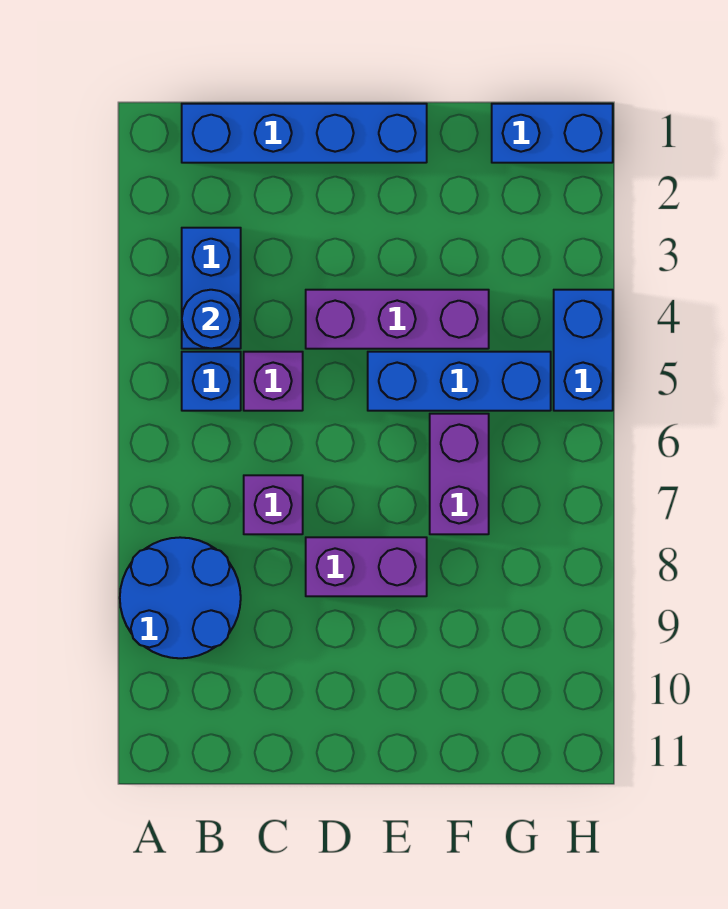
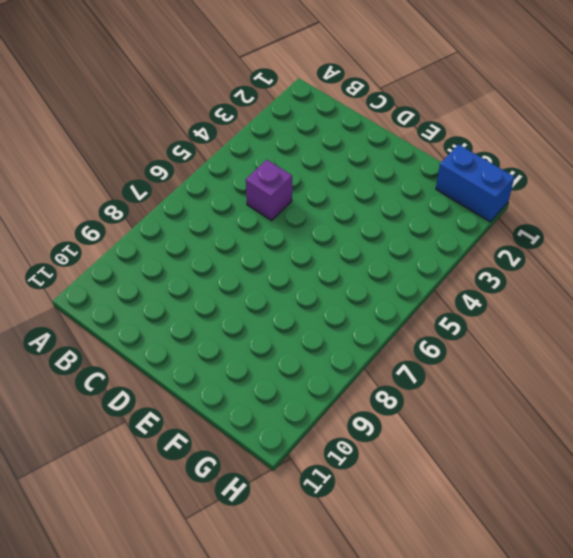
none -> blue round brick A8:B9 level 1
none -> blue brick B1:E1 level 1
none -> blue brick B3:B4 level 1

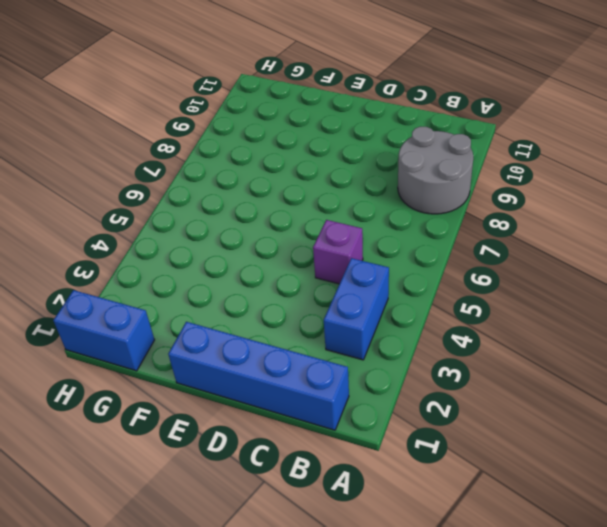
grey round brick A8:B9 level 1 -> blue round brick A8:B9 level 1
none -> blue brick B5 level 1
none -> purple brick C7 level 1
none -> purple brick D4:F4 level 1

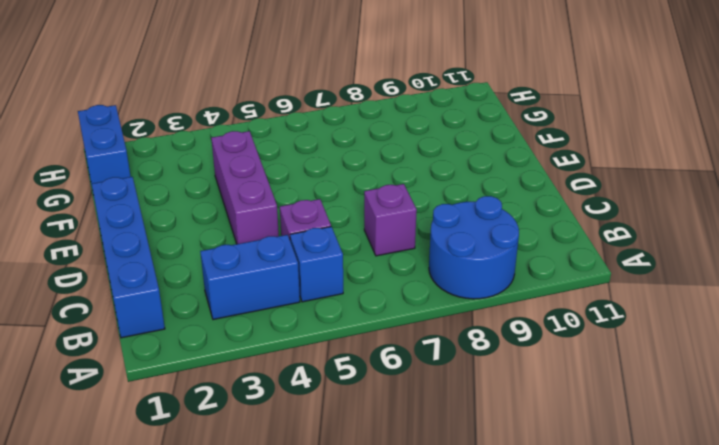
none -> purple brick D8:E8 level 1
none -> blue brick E5:G5 level 1
none -> purple brick F6:F7 level 1

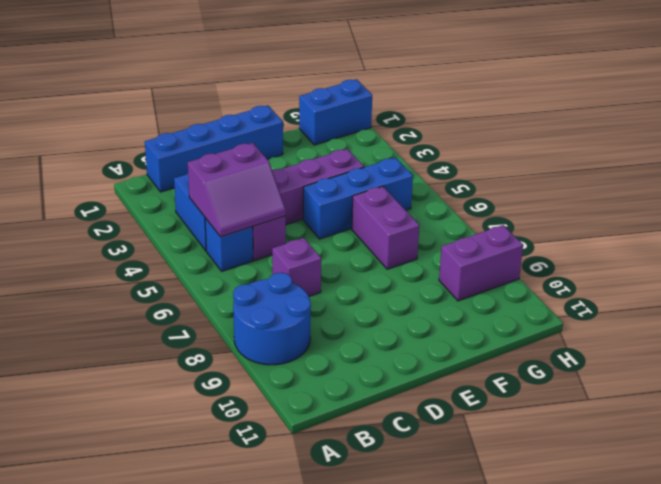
purple slope B4:C5 level 2 top 4 -> blue round brick B4 level 2
purple brick G9:H9 level 1 -> purple brick D8:E8 level 1
none -> blue brick H4:H5 level 1

